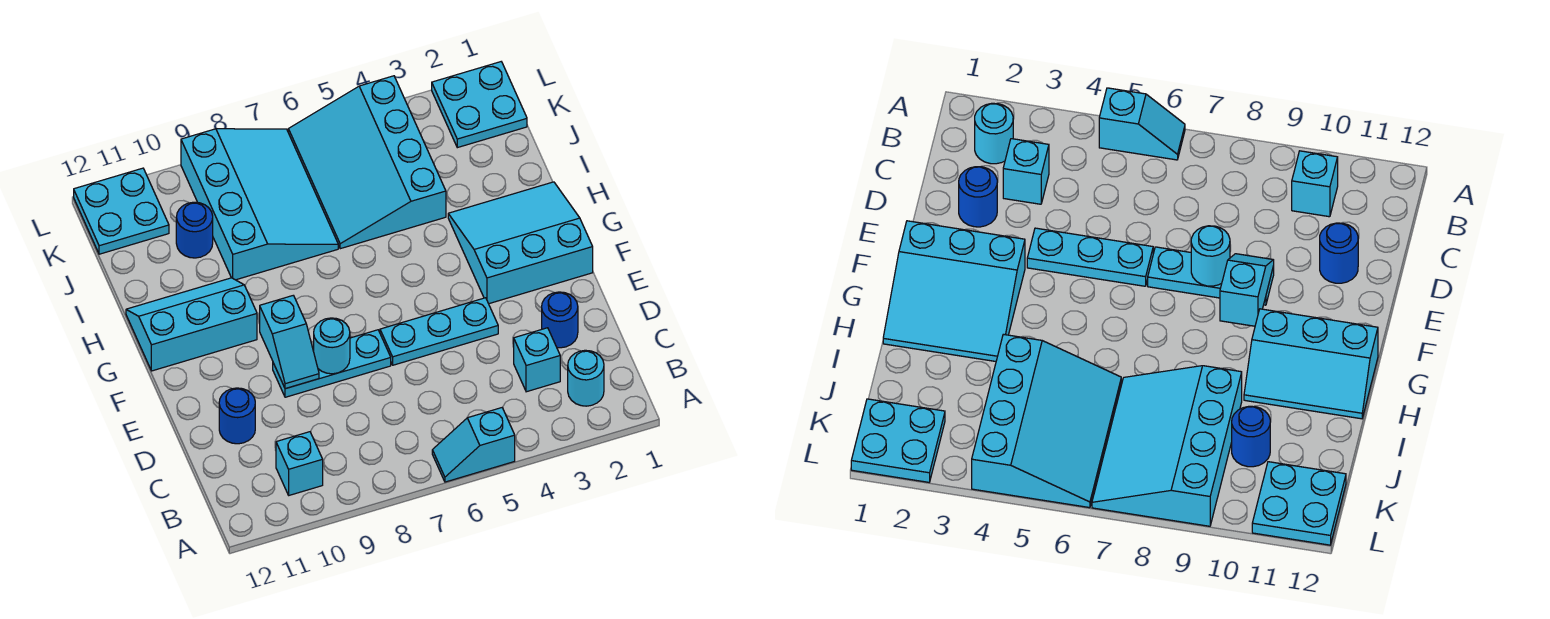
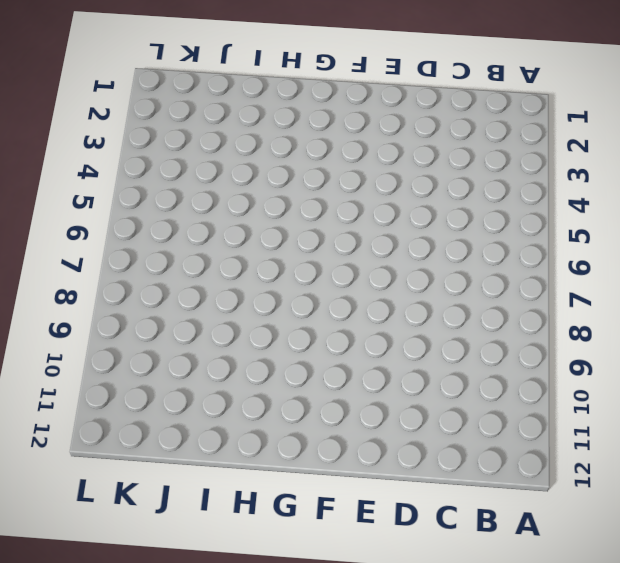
none -> cyan slope A5:A6 level 1 top 5
none -> cyan round brick B2 level 1
none -> cyan brick B10 level 1

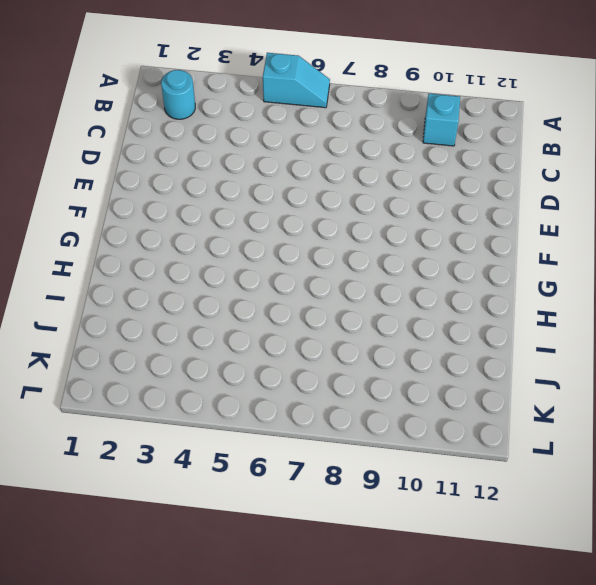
none -> cyan brick C3 level 1
none -> blue round brick D2 level 1
none -> blue round brick D11 level 1

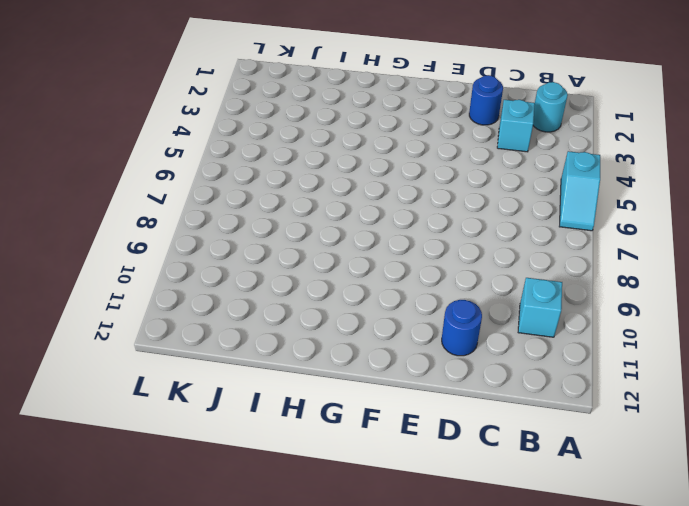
none -> cyan plate E4:E6 level 1
none -> cyan plate E7:E9 level 1
none -> cyan slope F1:H3 level 1 top F

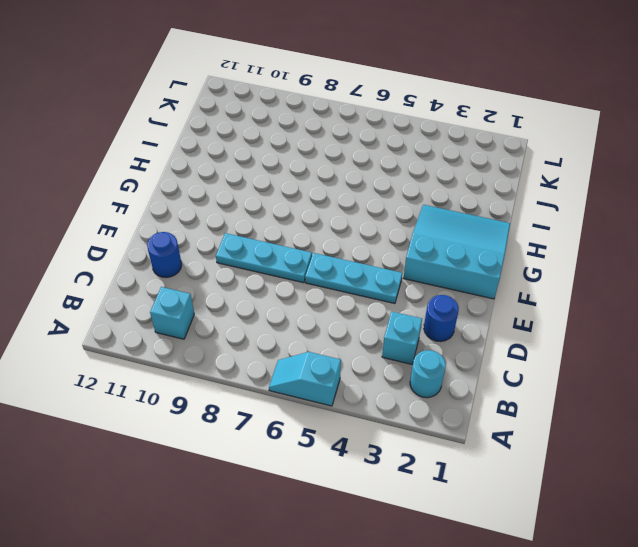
none -> cyan slope G10:H12 level 1 top G
none -> cyan slope I4:L6 level 1 top 4
none -> cyan slope I7:L9 level 1 top 9

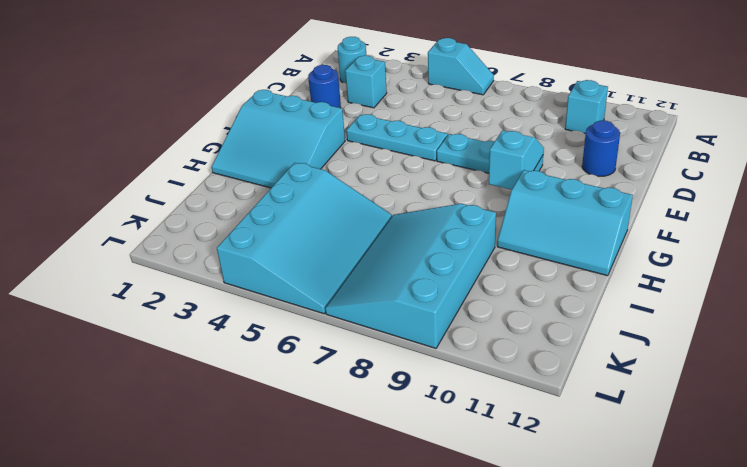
none -> blue round brick J10 level 1
none -> cyan plate K1:L2 level 1
none -> cyan plate K11:L12 level 1

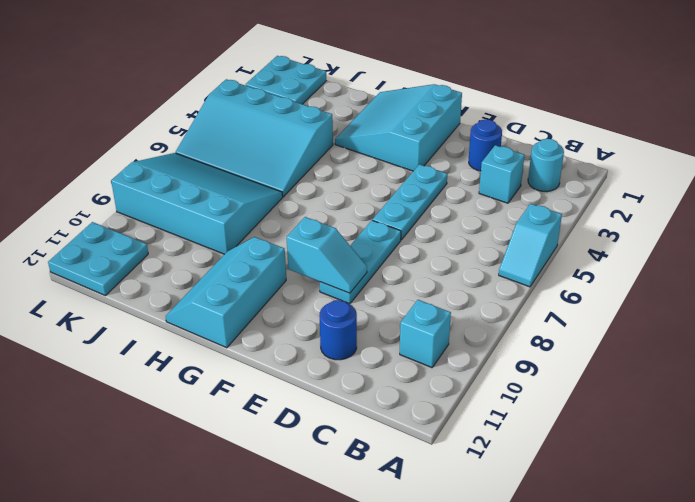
none -> blue round brick J10 level 1
none -> cyan round brick E8 level 2

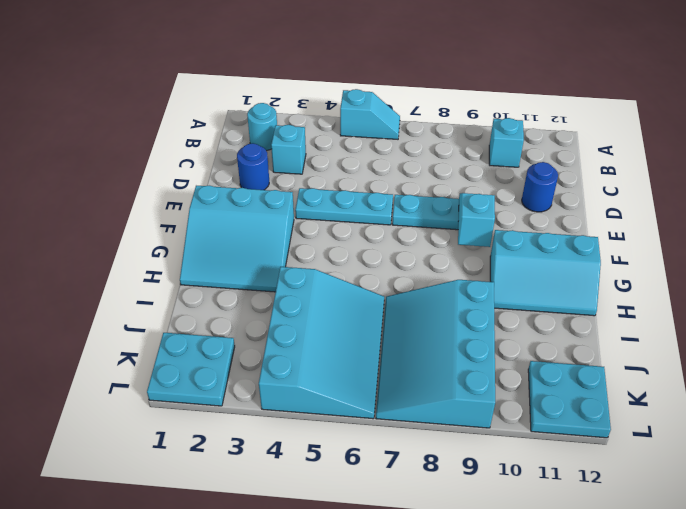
none -> blue round brick J10 level 1
none -> cyan round brick E8 level 2

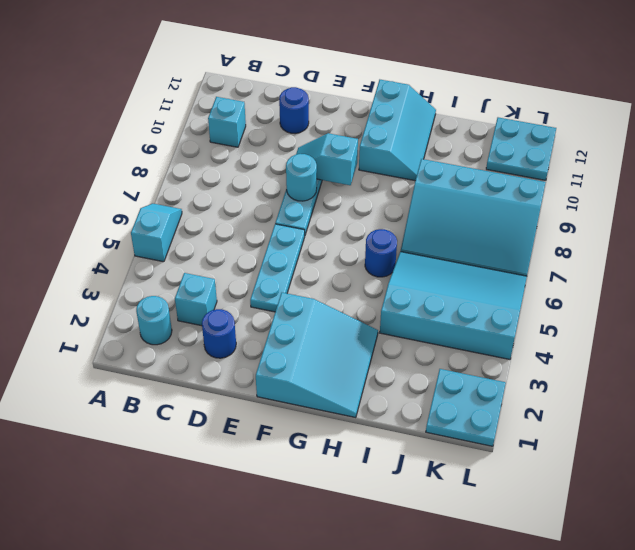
blue round brick H6 level 1 -> blue round brick J10 level 1

